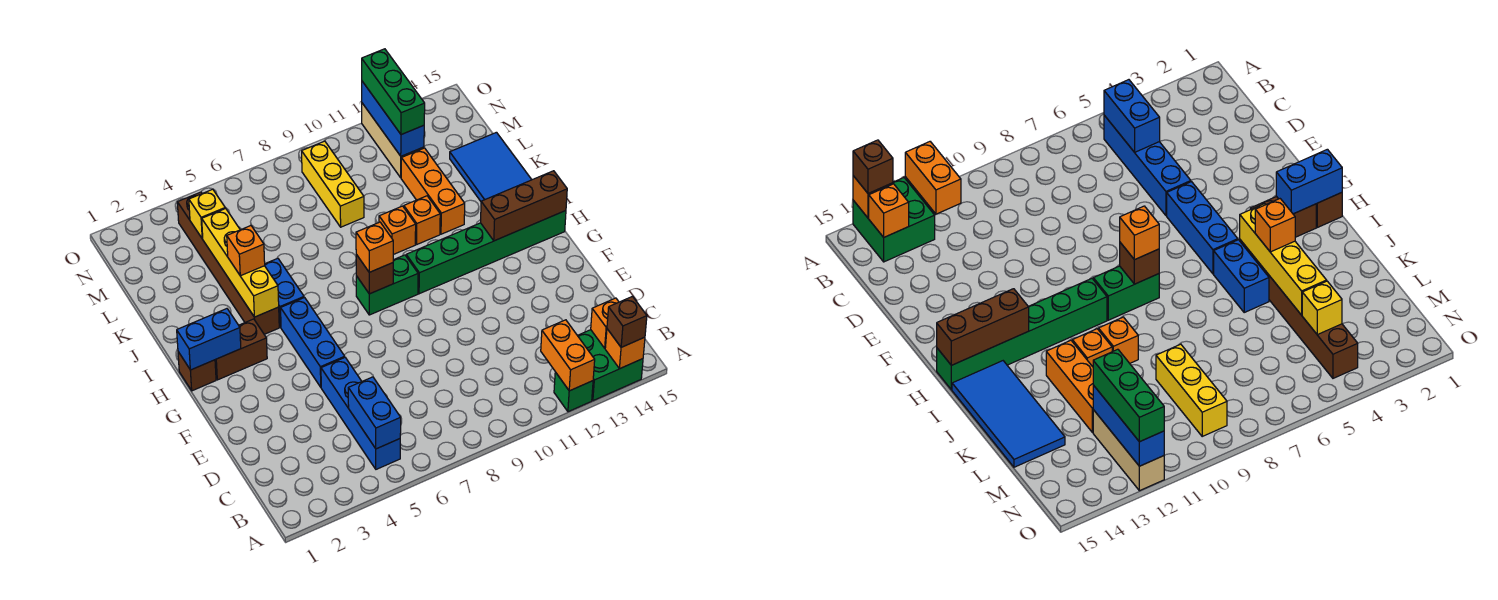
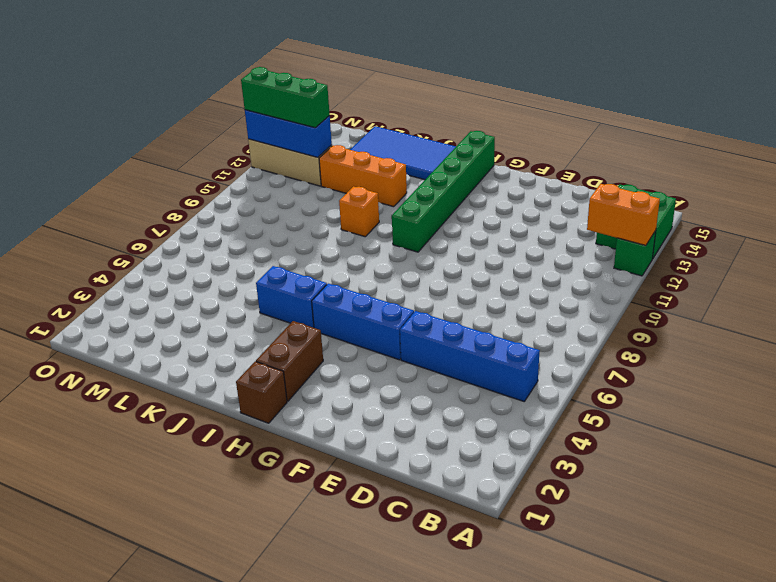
none -> green brick H8:H9 level 1
none -> brown brick I4:N4 level 1
none -> orange brick J11 level 1
none -> yellow brick L9:N9 level 1

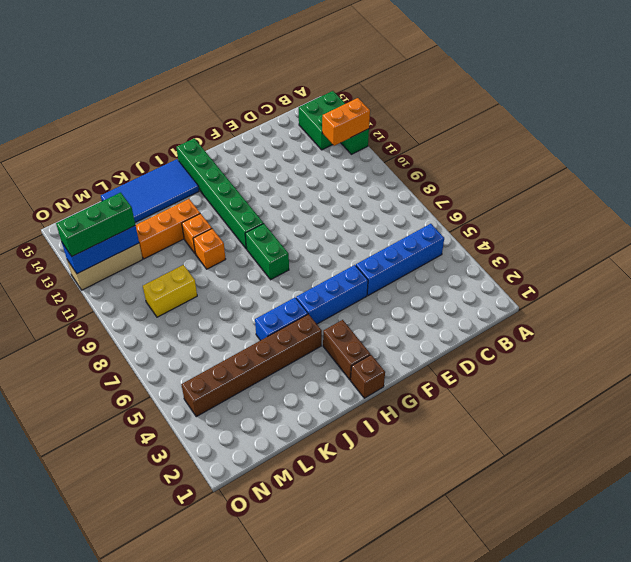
yellow brick L9:M9 level 1 -> yellow brick L9:N9 level 1
none -> orange brick A14 level 2
none -> blue brick B5:C5 level 2
none -> orange brick B14 level 2
none -> blue brick H1:H2 level 2

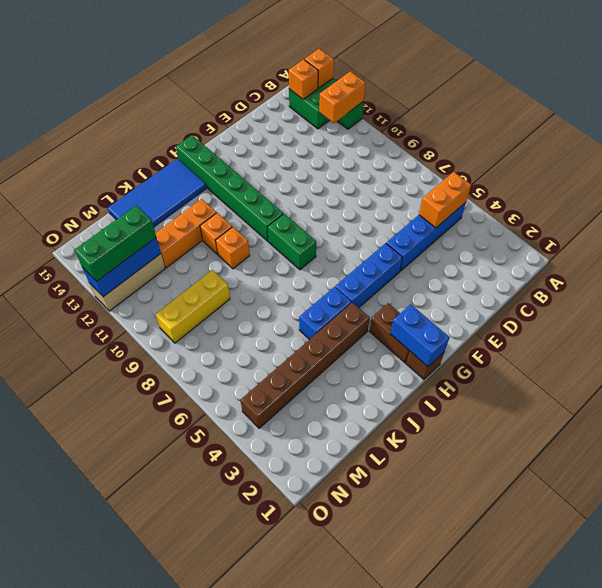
orange brick B5:C5 level 2 -> blue brick B5:C5 level 2
none -> brown brick H8 level 2
none -> brown brick H13:H15 level 2
none -> yellow brick I4:L4 level 2
none -> yellow brick M4 level 2

